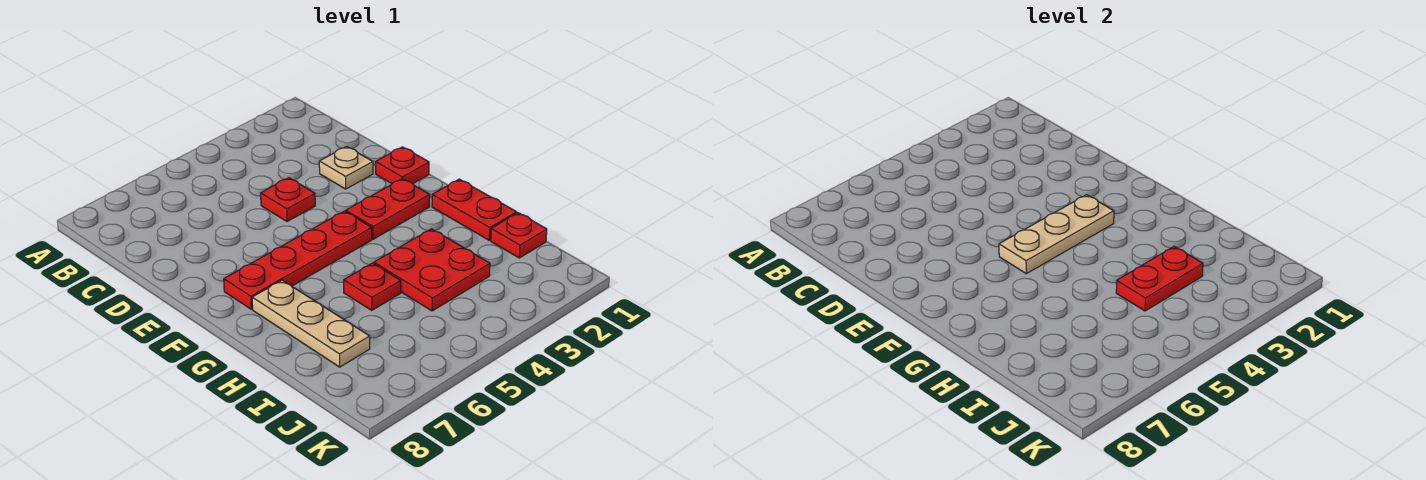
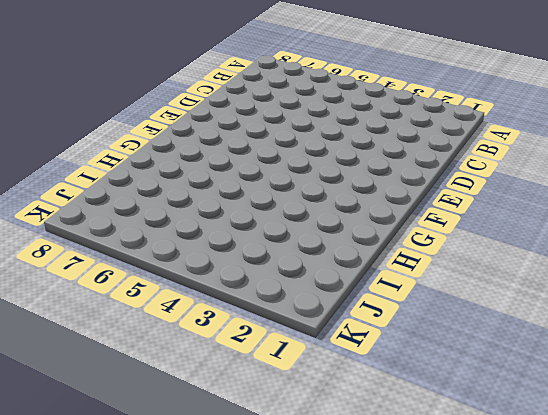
none -> tan plate D2 level 1
none -> red plate D4 level 1
none -> red plate E1 level 1

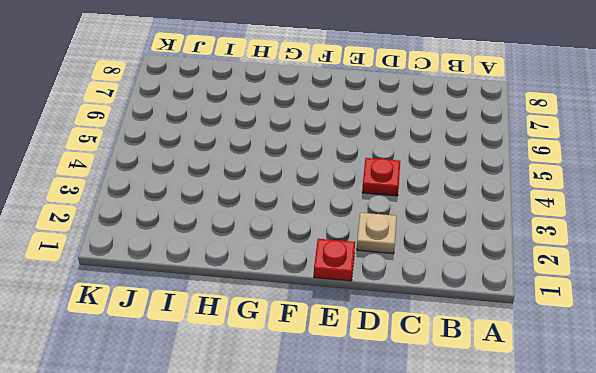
none -> red plate F2:F3 level 1
none -> red plate F4:F7 level 1
none -> red plate G1:H1 level 1

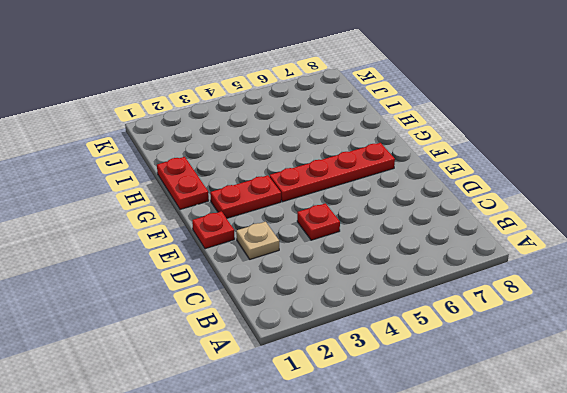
none -> tan plate G7:I7 level 1
none -> red plate H3:I4 level 1
none -> red plate H5 level 1

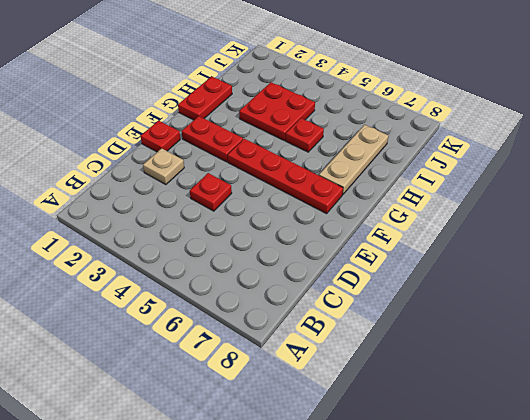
none -> red plate I1 level 1
none -> tan plate F3:F5 level 2
none -> red plate I3:I4 level 2

